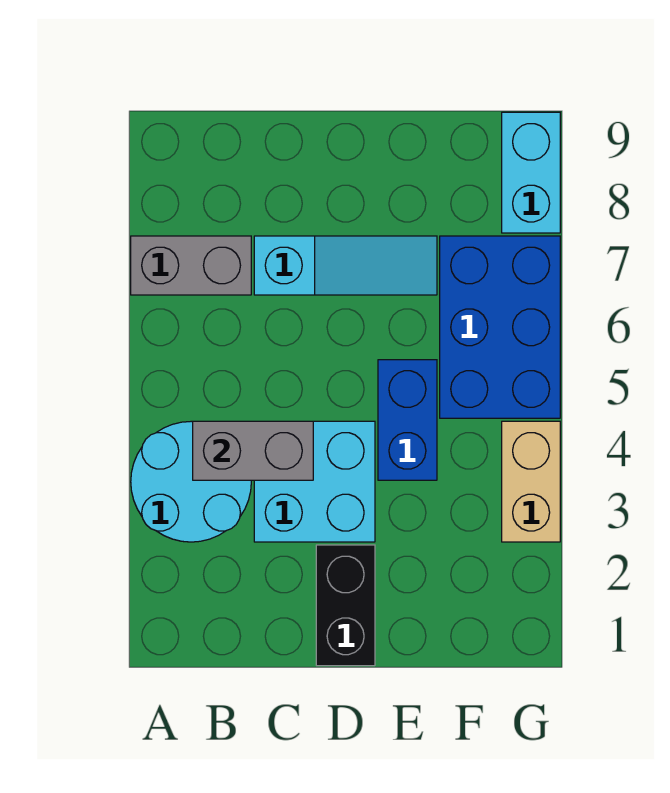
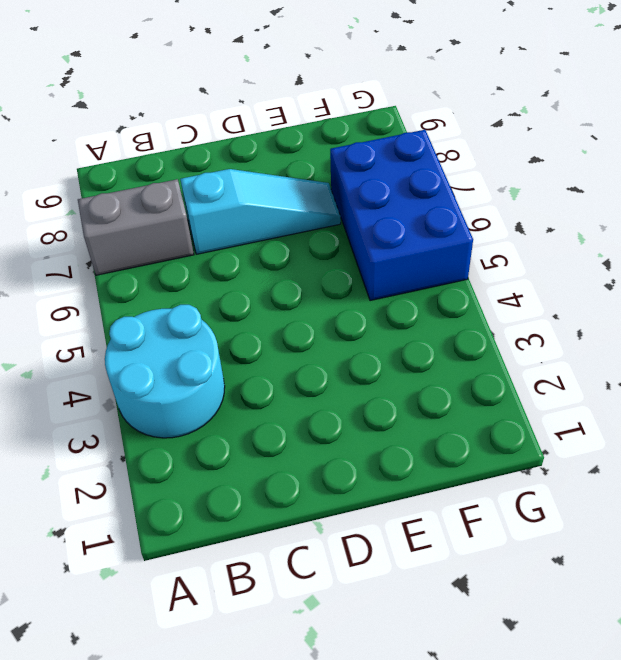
none -> cyan brick C3:D4 level 1
none -> black brick D1:D2 level 1

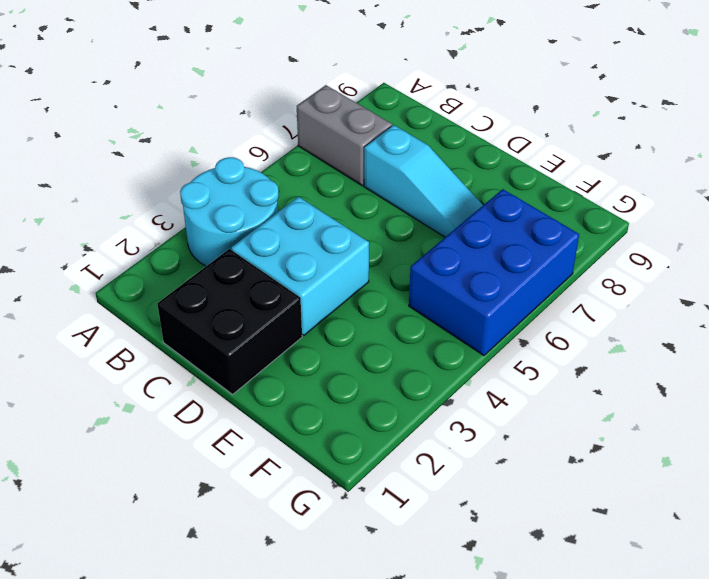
black brick C1:D2 level 1 -> black brick D1:D2 level 1
none -> blue brick E4:E5 level 1
none -> tan brick G3:G4 level 1

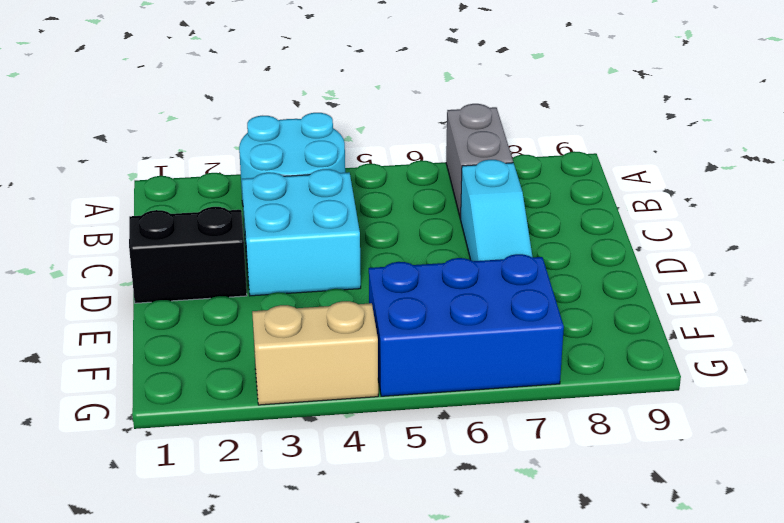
none -> blue brick E4:E5 level 1
none -> cyan brick G8:G9 level 1

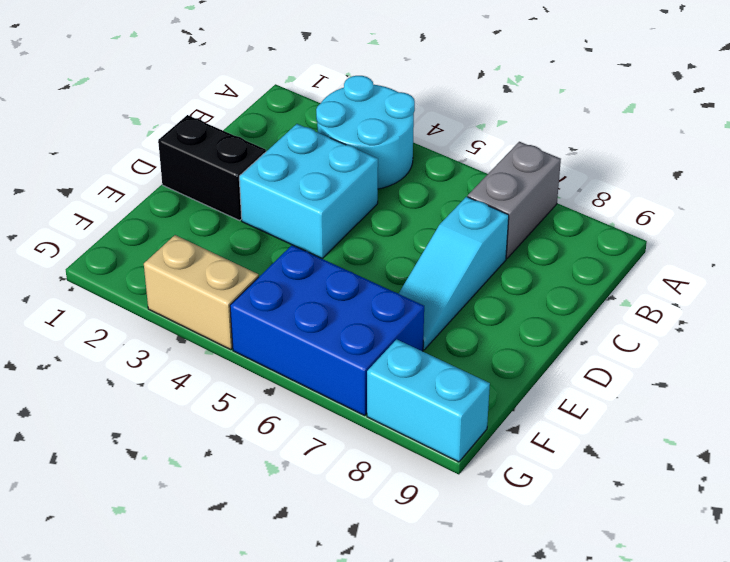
none -> blue brick E4:E5 level 1
none -> grey brick B4:C4 level 2

